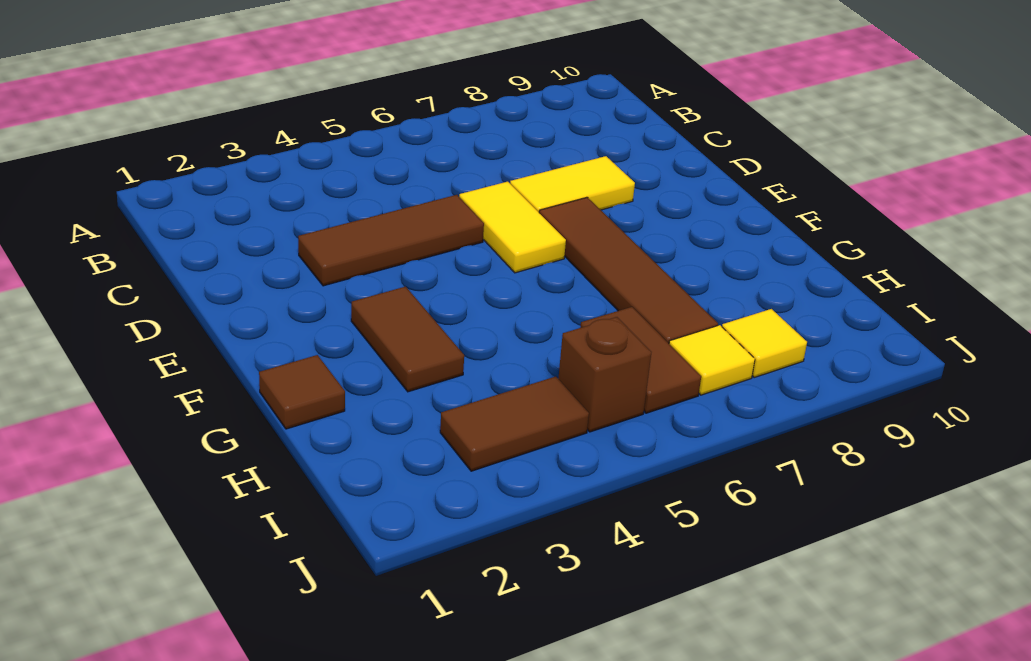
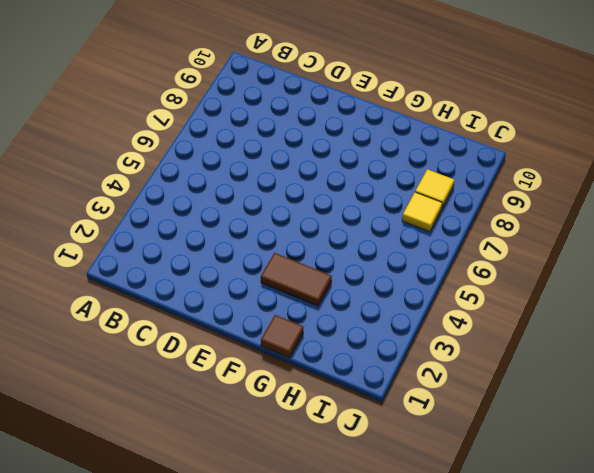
none -> brown tile D3:D5 level 1
none -> yellow tile D6:E6 level 1

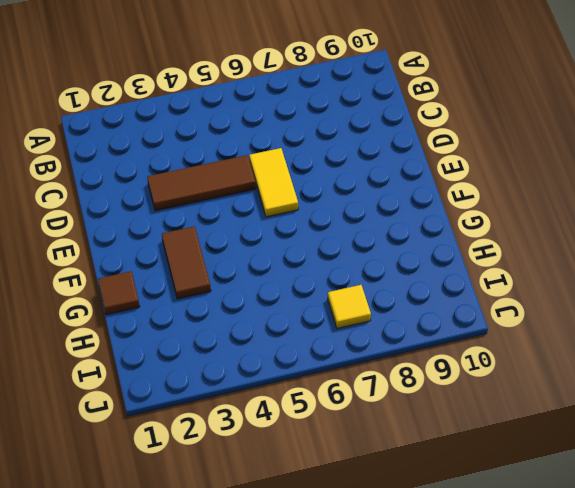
none -> yellow tile D7:D8 level 1
none -> brown tile E7:H7 level 1

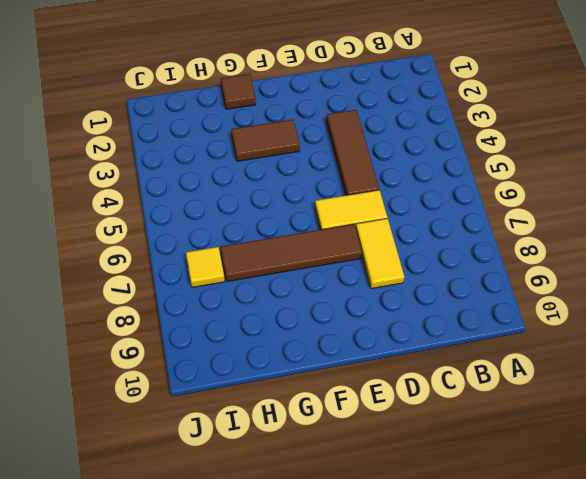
none -> brown tile H6:I6 level 1
none -> brown tile I3:I4 level 1

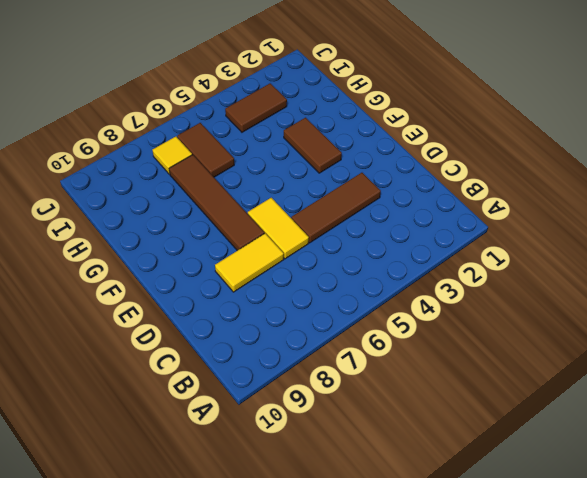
none -> brown tile G1 level 1
none -> brown brick I5 level 1

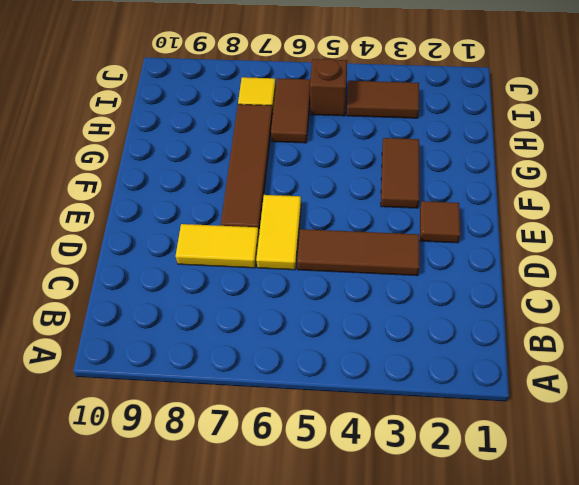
brown tile E2 level 1 -> brown tile G1 level 1
none -> yellow tile I8 level 1

